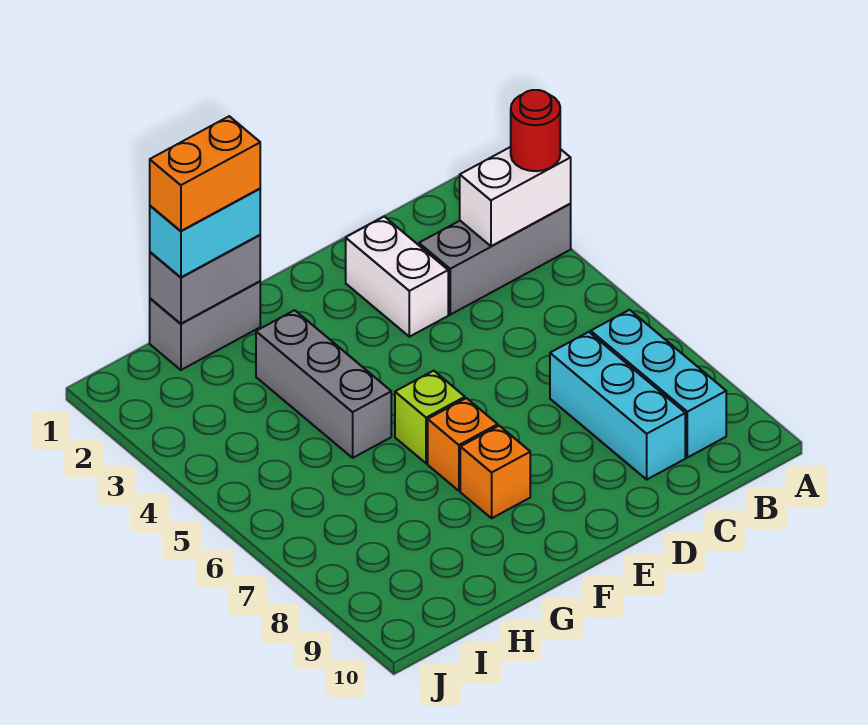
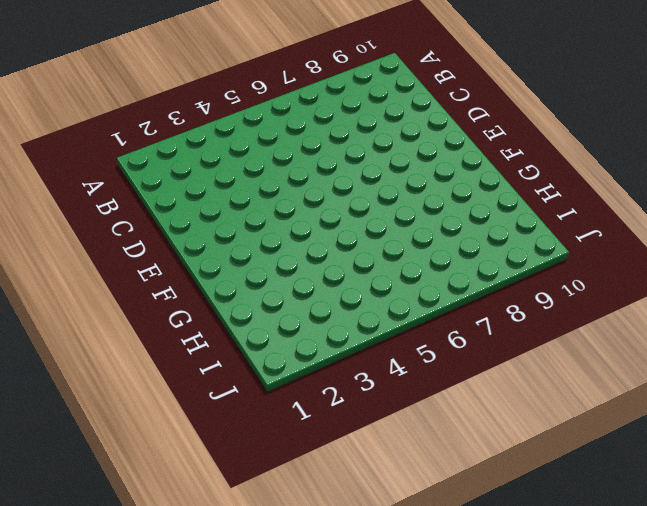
none -> grey brick A3:C3 level 1
none -> cyan brick B7:B9 level 1
none -> cyan brick C7:C9 level 1

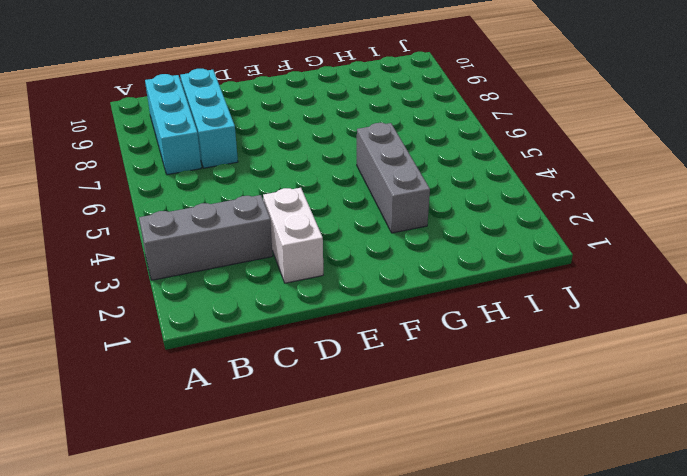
none -> lime brick F6 level 1
none -> orange brick F7 level 1
none -> orange brick F8 level 1

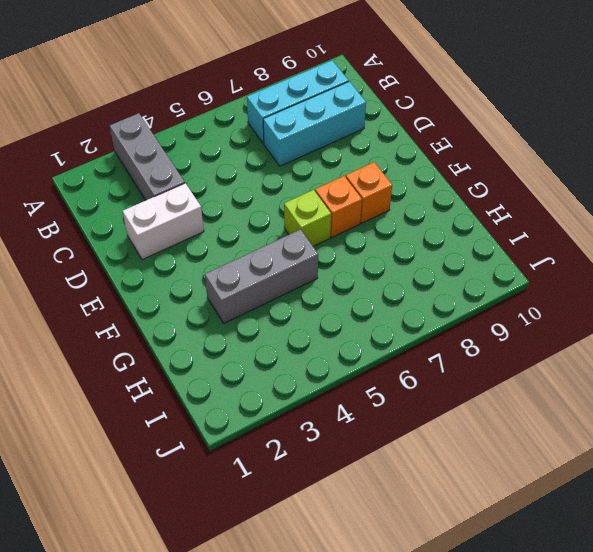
none -> grey brick G1:H1 level 1
none -> white brick A3:B3 level 2
none -> grey brick G1:H1 level 2

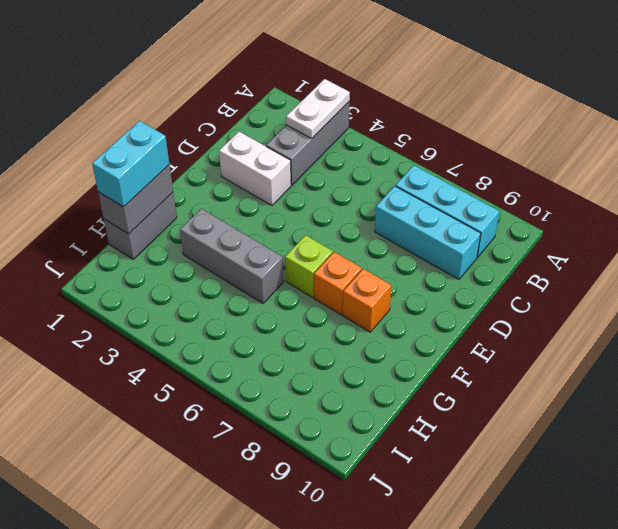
white plate A3:B3 level 2 -> white brick A3:B3 level 2
none -> red round brick A3 level 3
none -> orange brick G1:H1 level 4

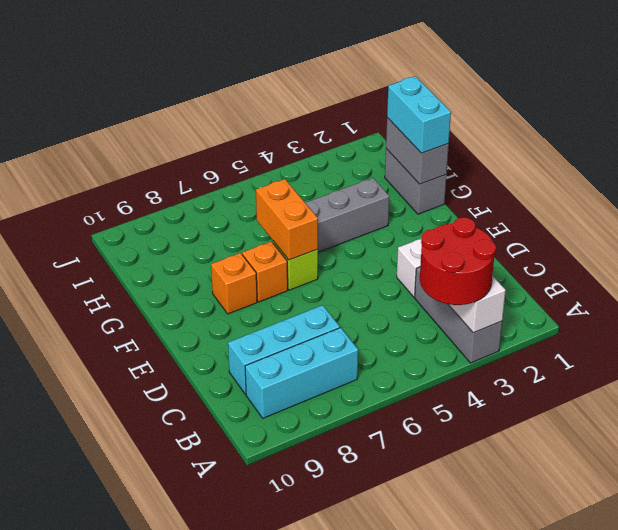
red round brick A3:B4 level 3 -> red round brick A3 level 3
orange brick F6:G6 level 2 -> orange brick G1:H1 level 4

